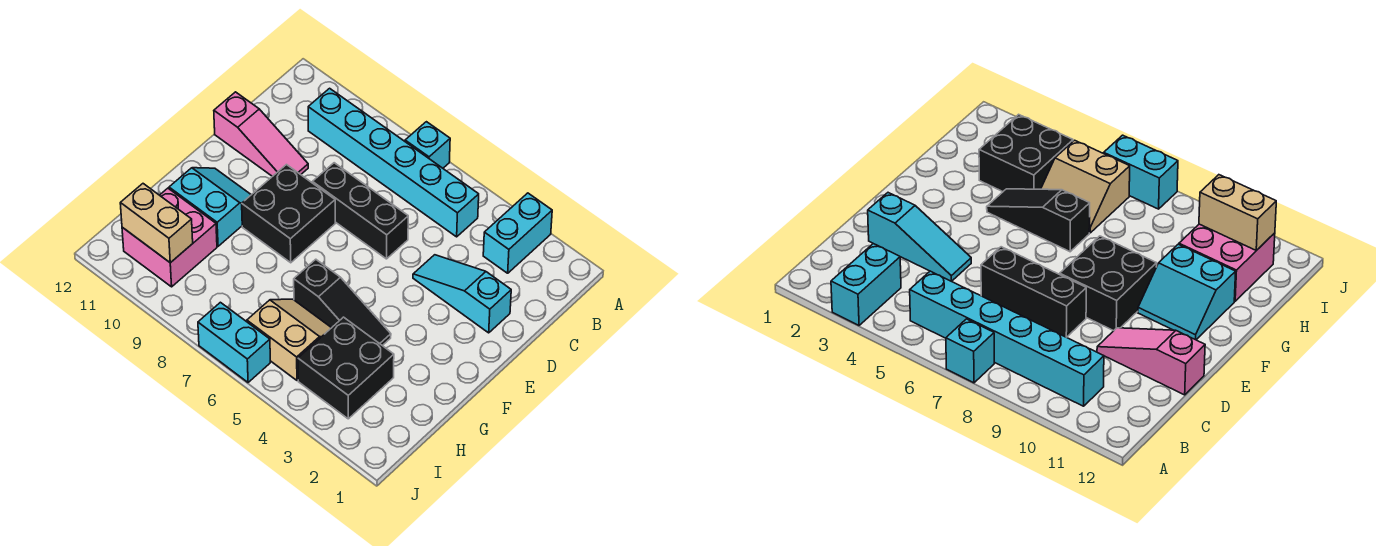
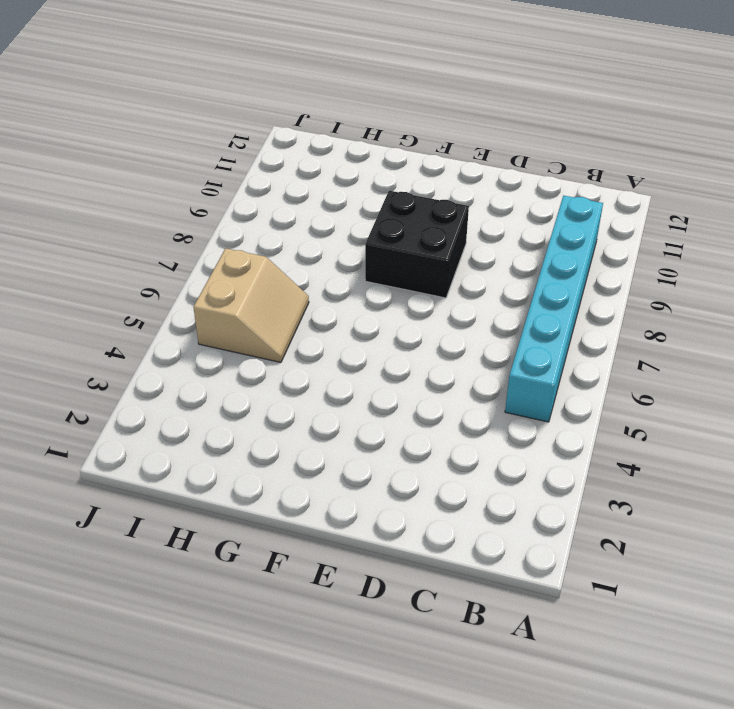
none -> cyan brick A3:B3 level 1
none -> cyan brick A7 level 1
none -> cyan slope D2:D4 level 1 top 2

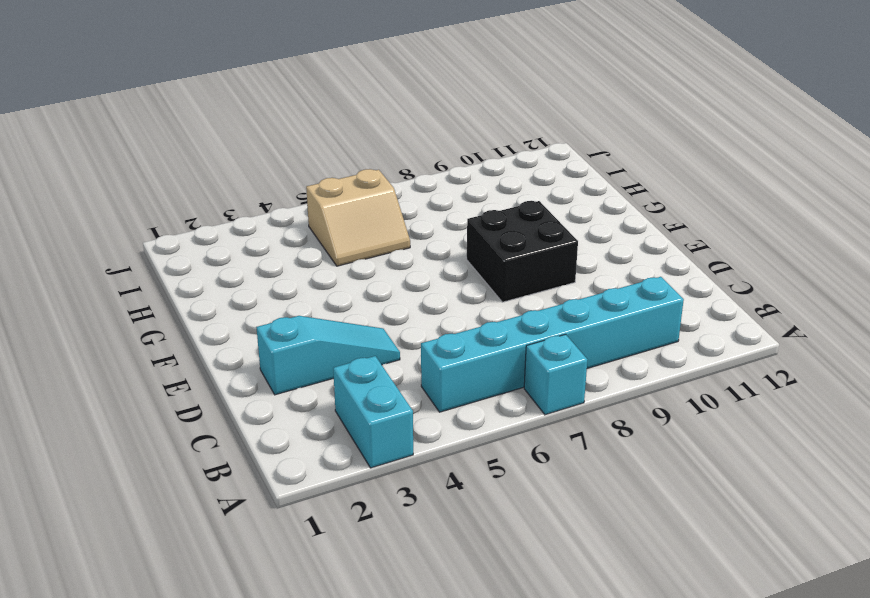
none -> black brick D6:D8 level 1
none -> pink slope D10:D12 level 1 top 12
none -> cyan slope F10:G11 level 1 top G

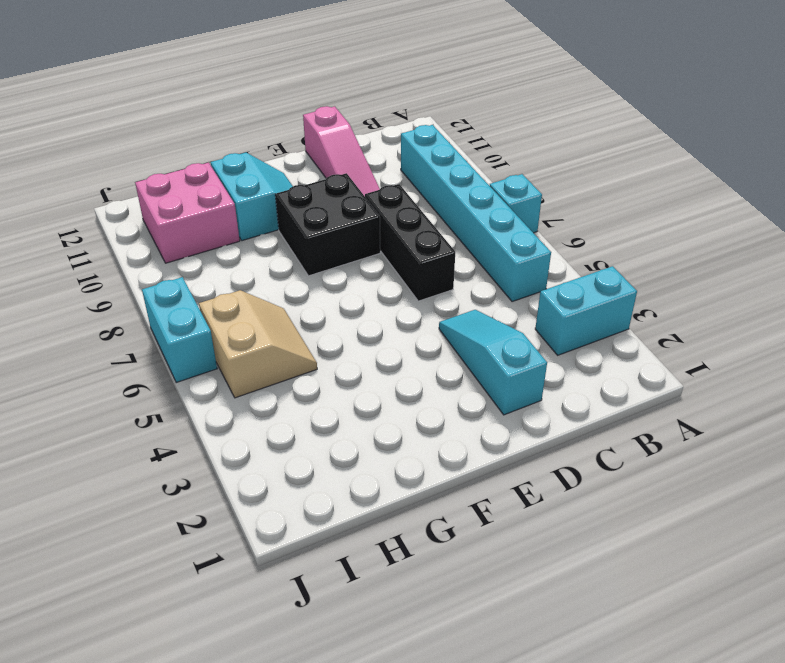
none -> black slope G4:G6 level 1 top 6
none -> black brick H3:I4 level 1
none -> tan brick I10:I11 level 2

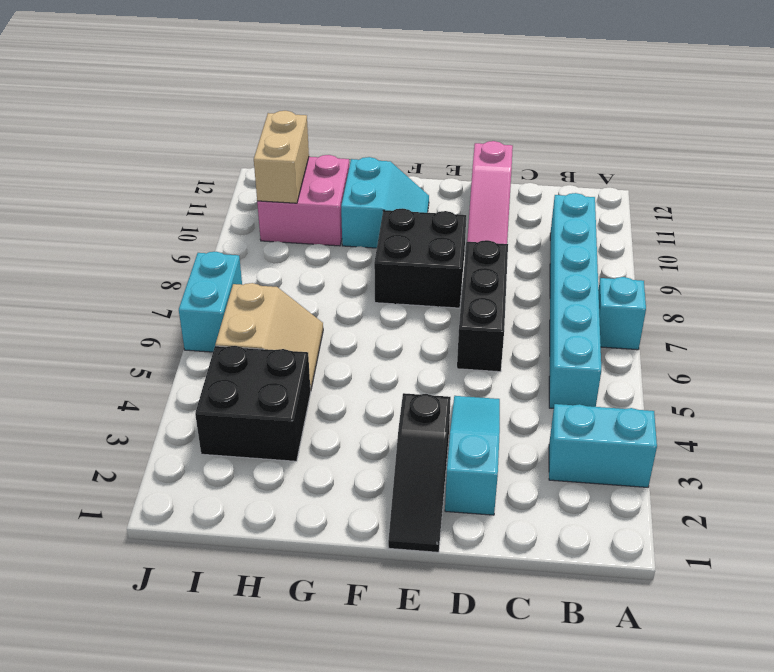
black slope E1:E3 level 1 top 3 -> black slope G4:G6 level 1 top 6

